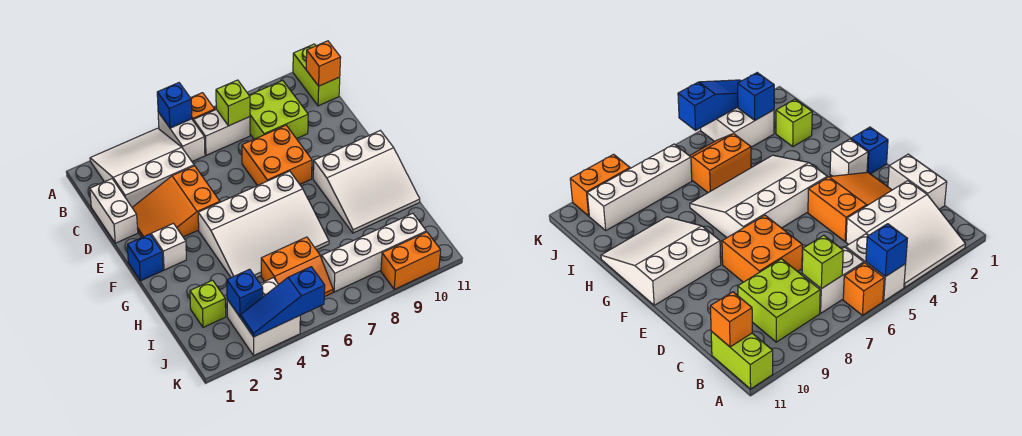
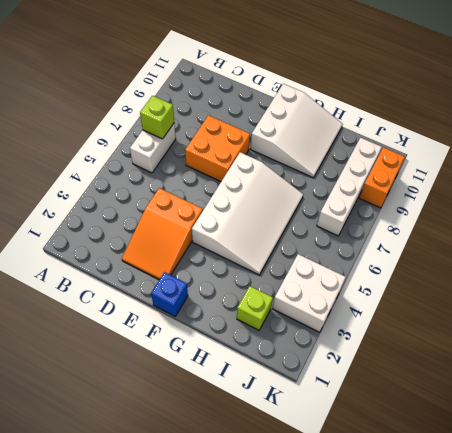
none -> white slope A2:C4 level 1 top C
none -> white brick A5:B5 level 1
none -> orange brick A6 level 1

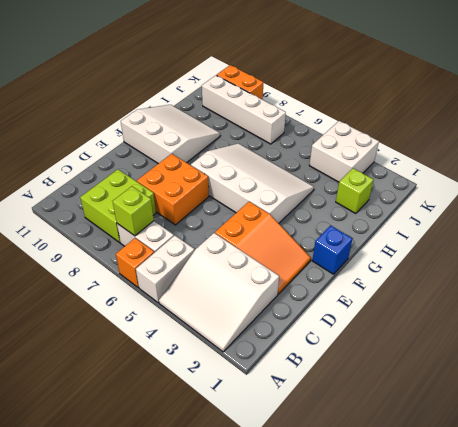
none -> lime brick A11:B11 level 1
none -> white brick C1:D1 level 1
none -> white brick F2 level 1

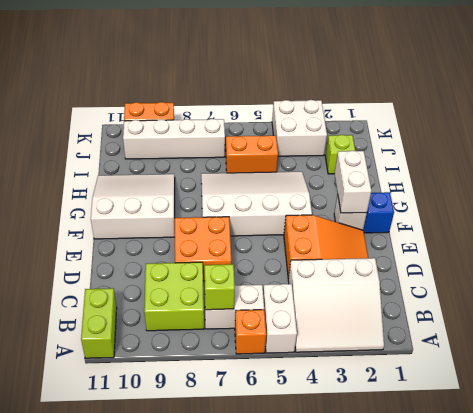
white brick F2:G2 level 2 -> white brick C1:D1 level 1
none -> blue brick A5 level 2
none -> orange brick B11 level 2
none -> blue brick J3 level 2

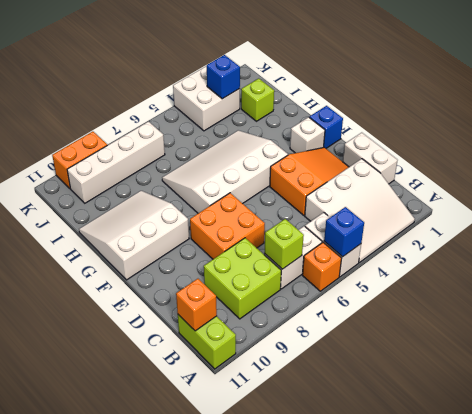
none -> orange slope I5:J6 level 1 top I
none -> blue slope K3:K5 level 2 top 5

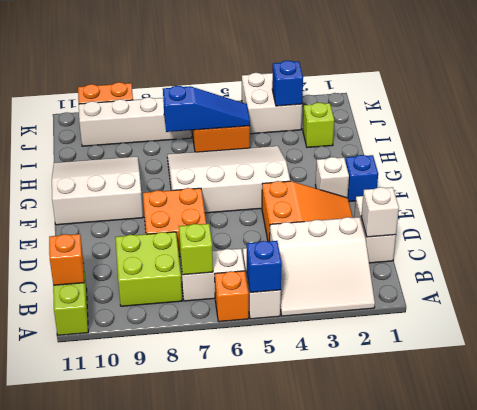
white brick C1 level 2 -> none
blue slope I5:I7 level 2 top 7 -> blue slope K3:K5 level 2 top 5

